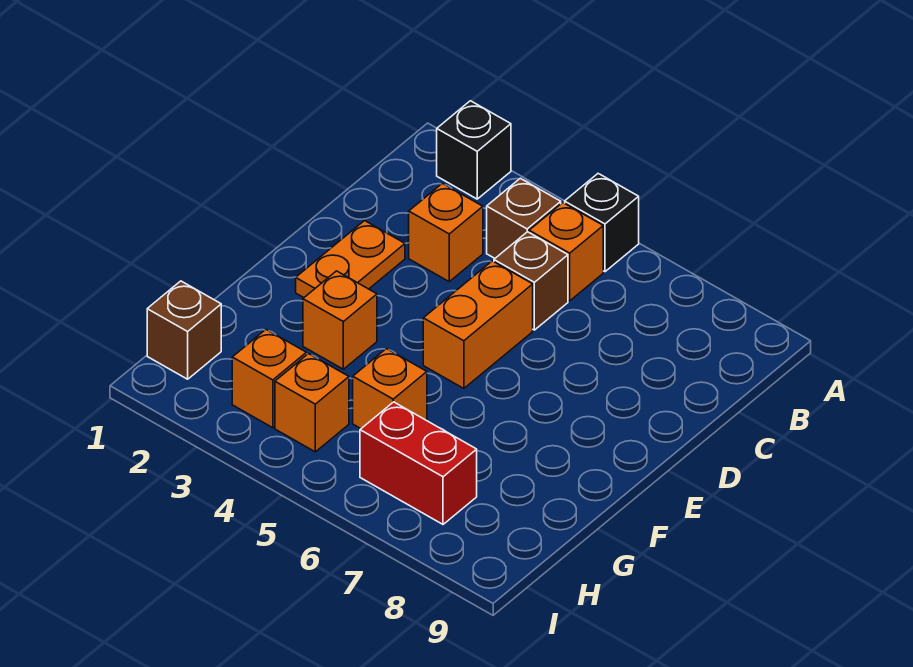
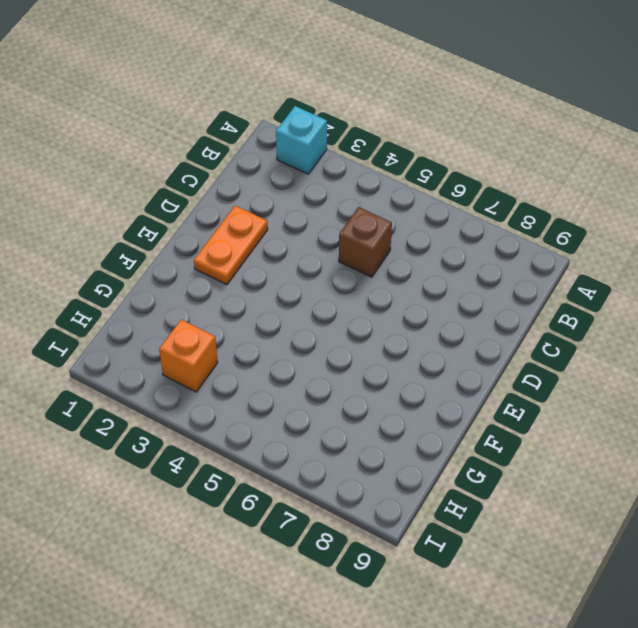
cyan brick A2 level 1 -> black brick A2 level 1
none -> black brick A5 level 1
none -> brown brick B4 level 1
none -> orange brick B5 level 1

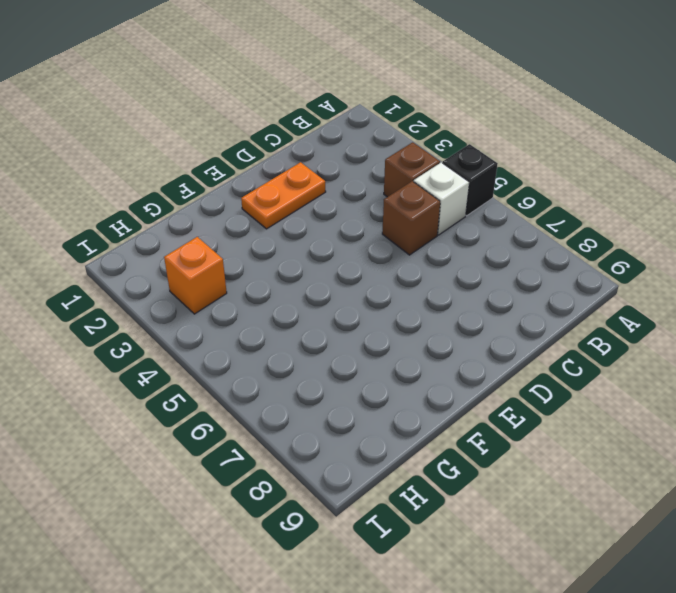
white brick B5 level 1 -> orange brick B5 level 1
none -> black brick A2 level 1
none -> orange brick C3 level 1
none -> orange brick D5:E5 level 1

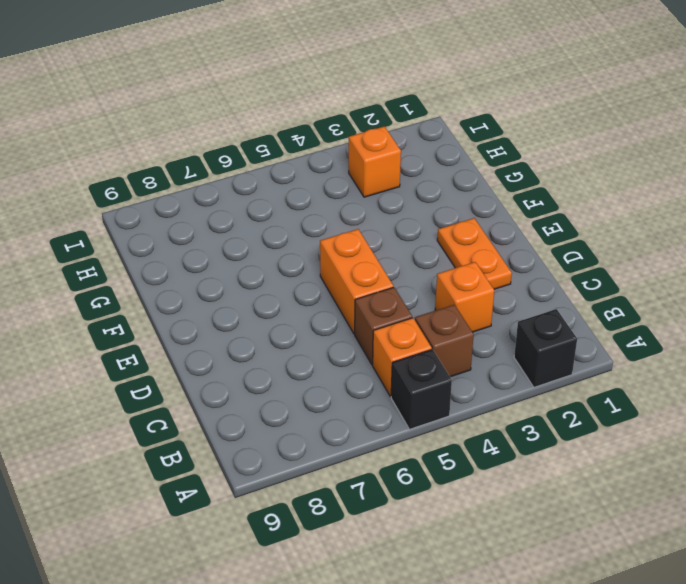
none -> orange brick F3 level 1
none -> orange brick G5 level 1
none -> brown brick H1 level 1

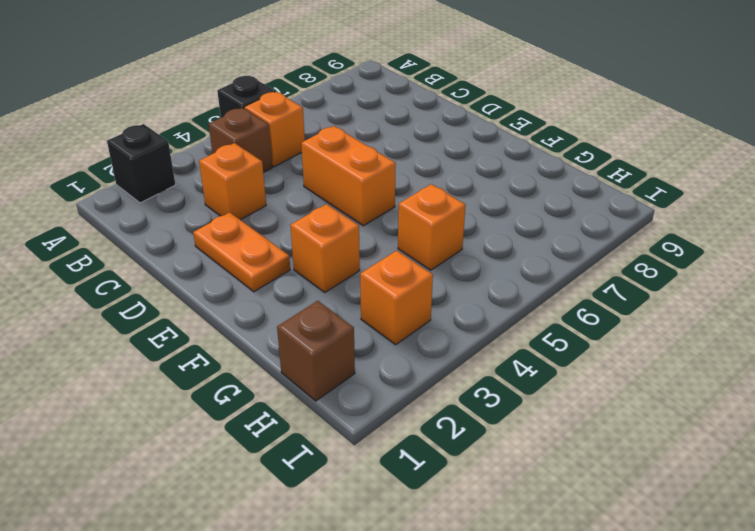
none -> brown brick C5 level 1
none -> orange brick H4 level 1
none -> red brick H6:H7 level 1

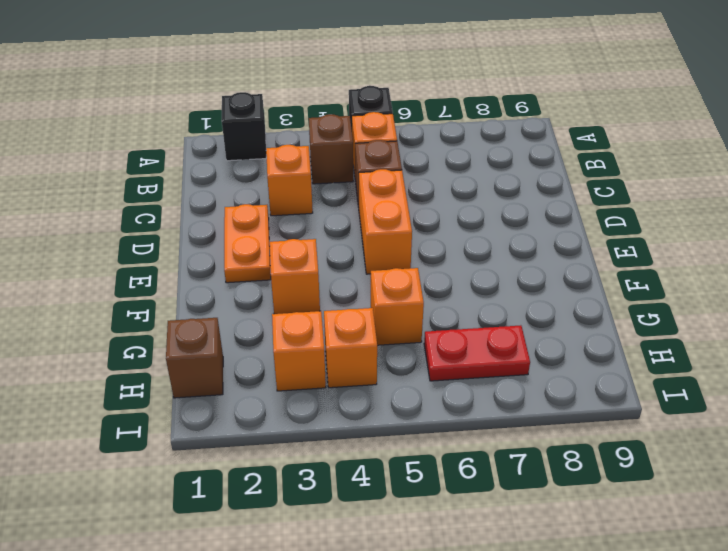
red plate H6:H7 level 1 -> red brick H6:H7 level 1

